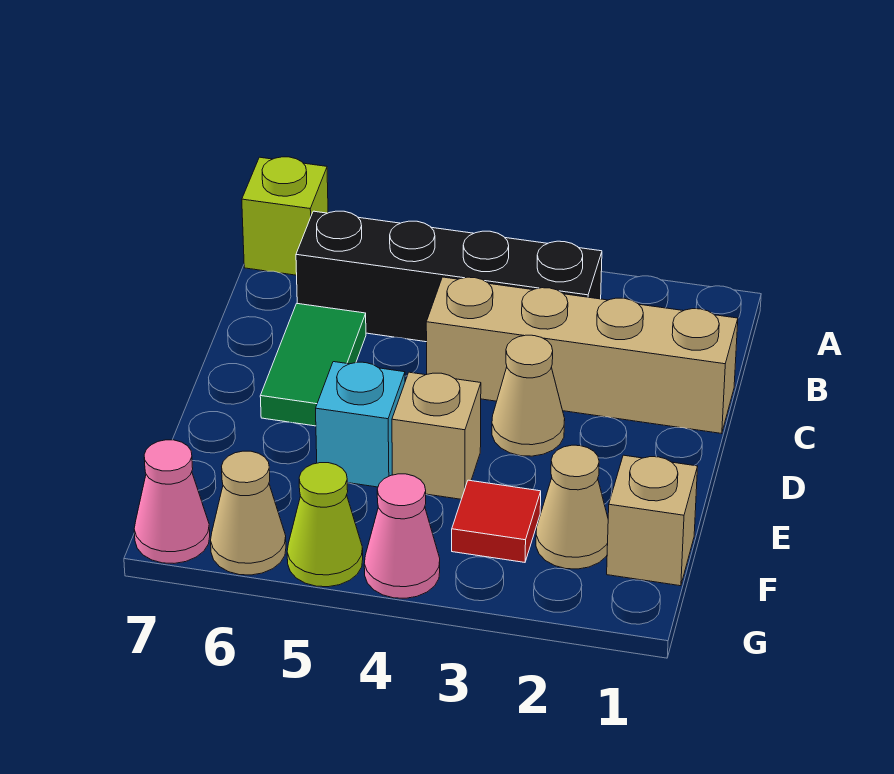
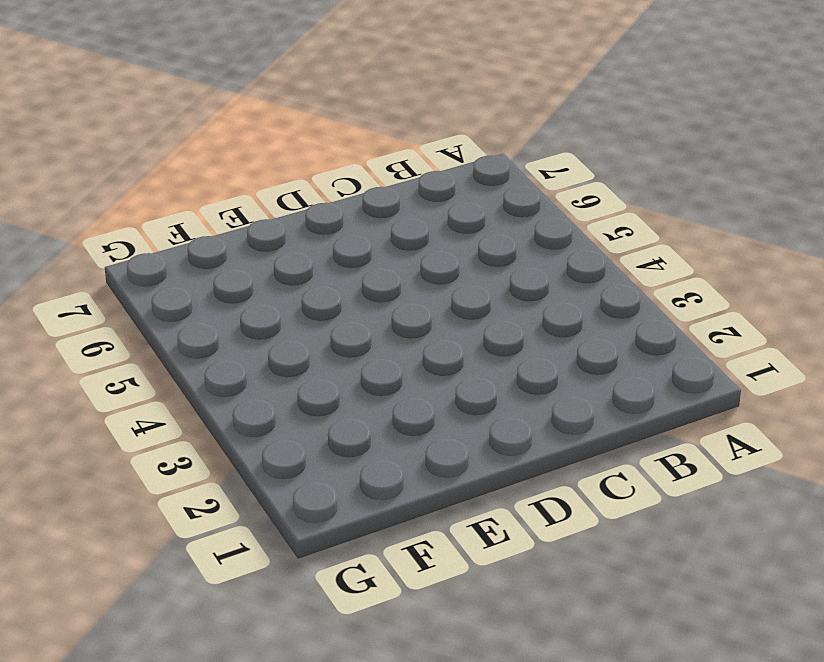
none -> lime brick A7 level 1
none -> black brick B3:B6 level 1
none -> tan brick C1:C4 level 1

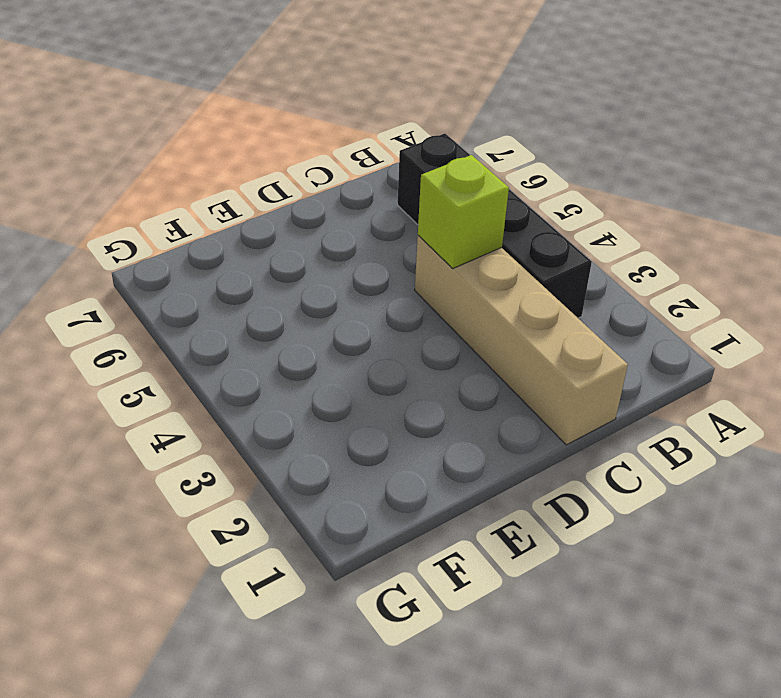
lime brick C4 level 2 -> lime brick A7 level 1
none -> green tile C6:D6 level 1
none -> tan cone D3 level 1
none -> tan brick E4 level 1

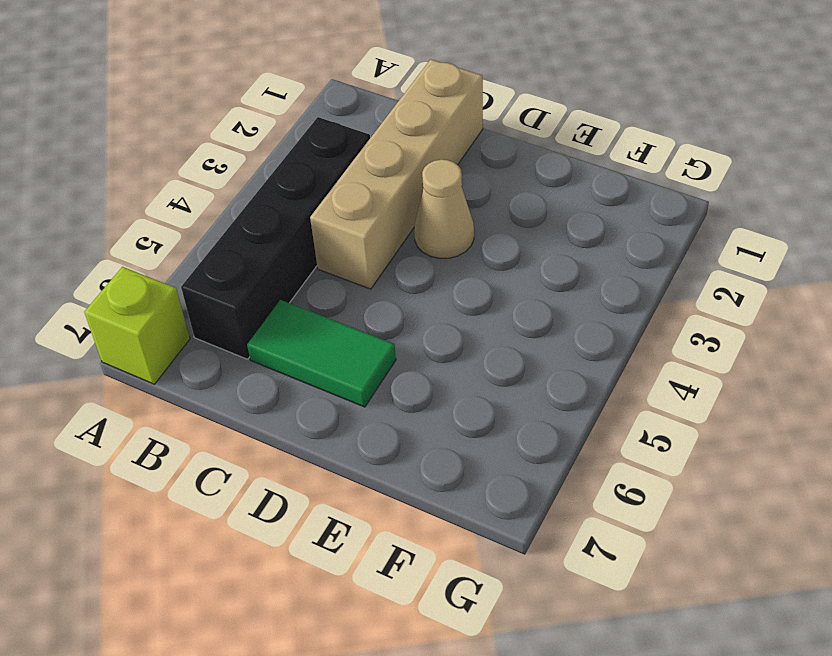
none -> tan brick E4 level 1
none -> cyan brick E5 level 1
none -> tan brick F1 level 1

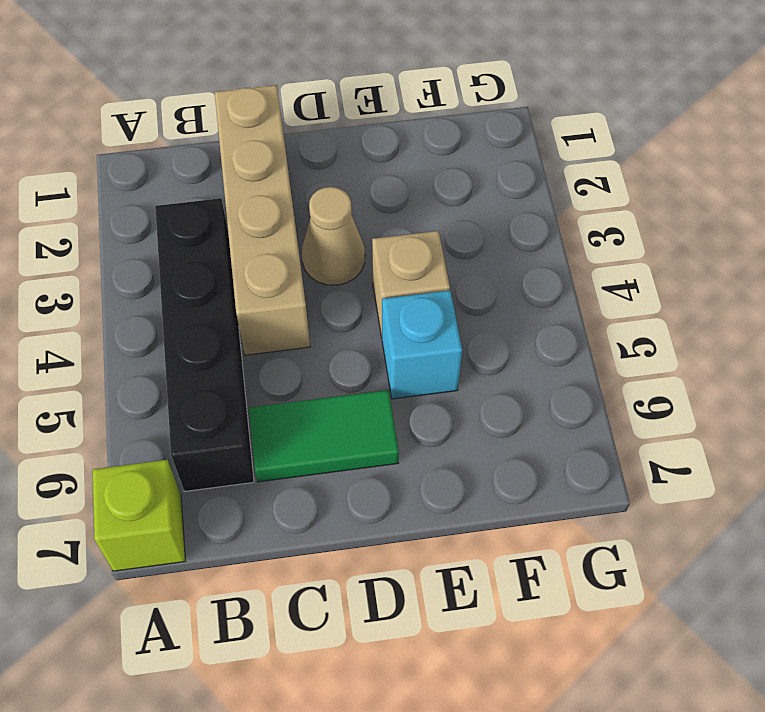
none -> tan brick F1 level 1
none -> tan cone F2 level 1
none -> red tile F3 level 1

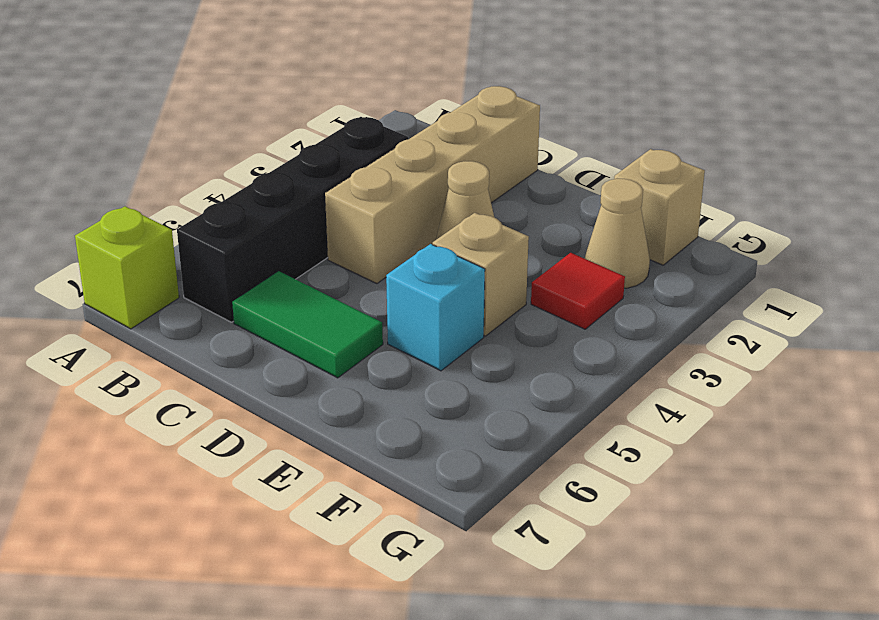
none -> pink cone G4 level 1
none -> lime cone G5 level 1
none -> tan cone G6 level 1

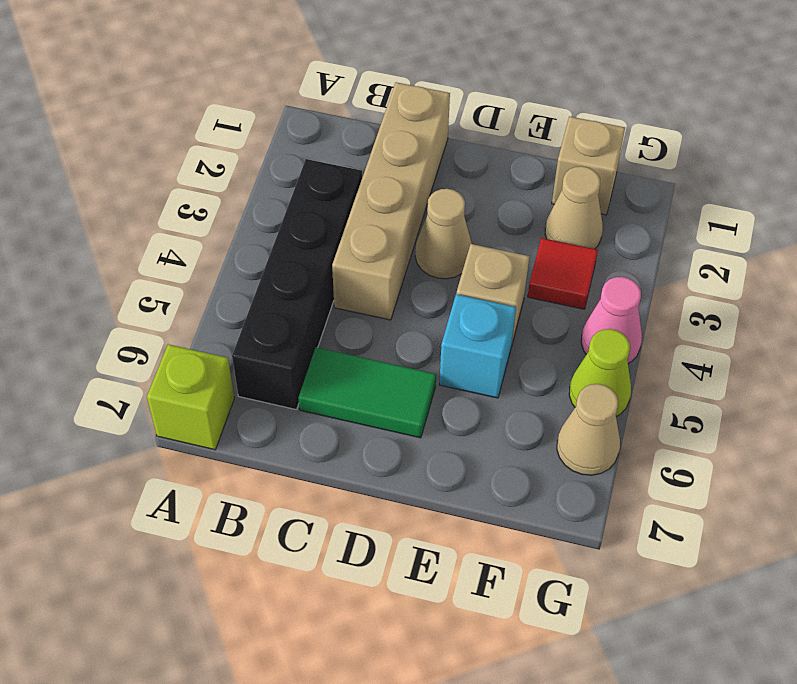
none -> pink cone G7 level 1

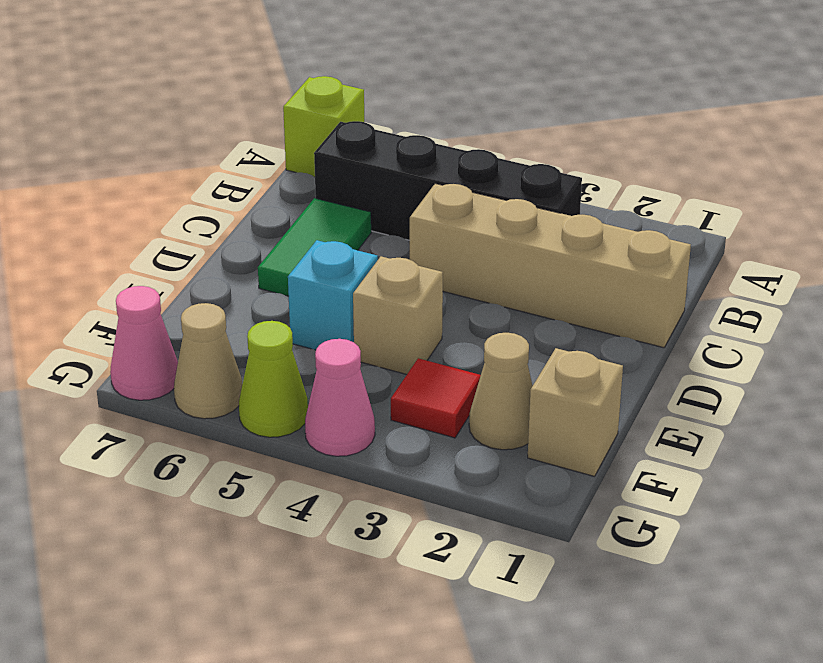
none -> tan cone D3 level 1

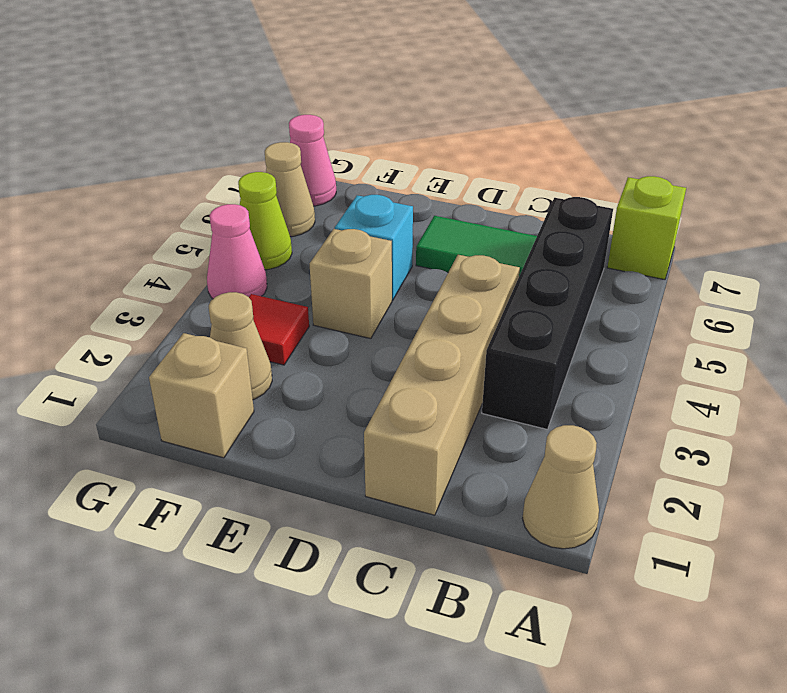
tan cone A1 level 1 -> tan cone D3 level 1

